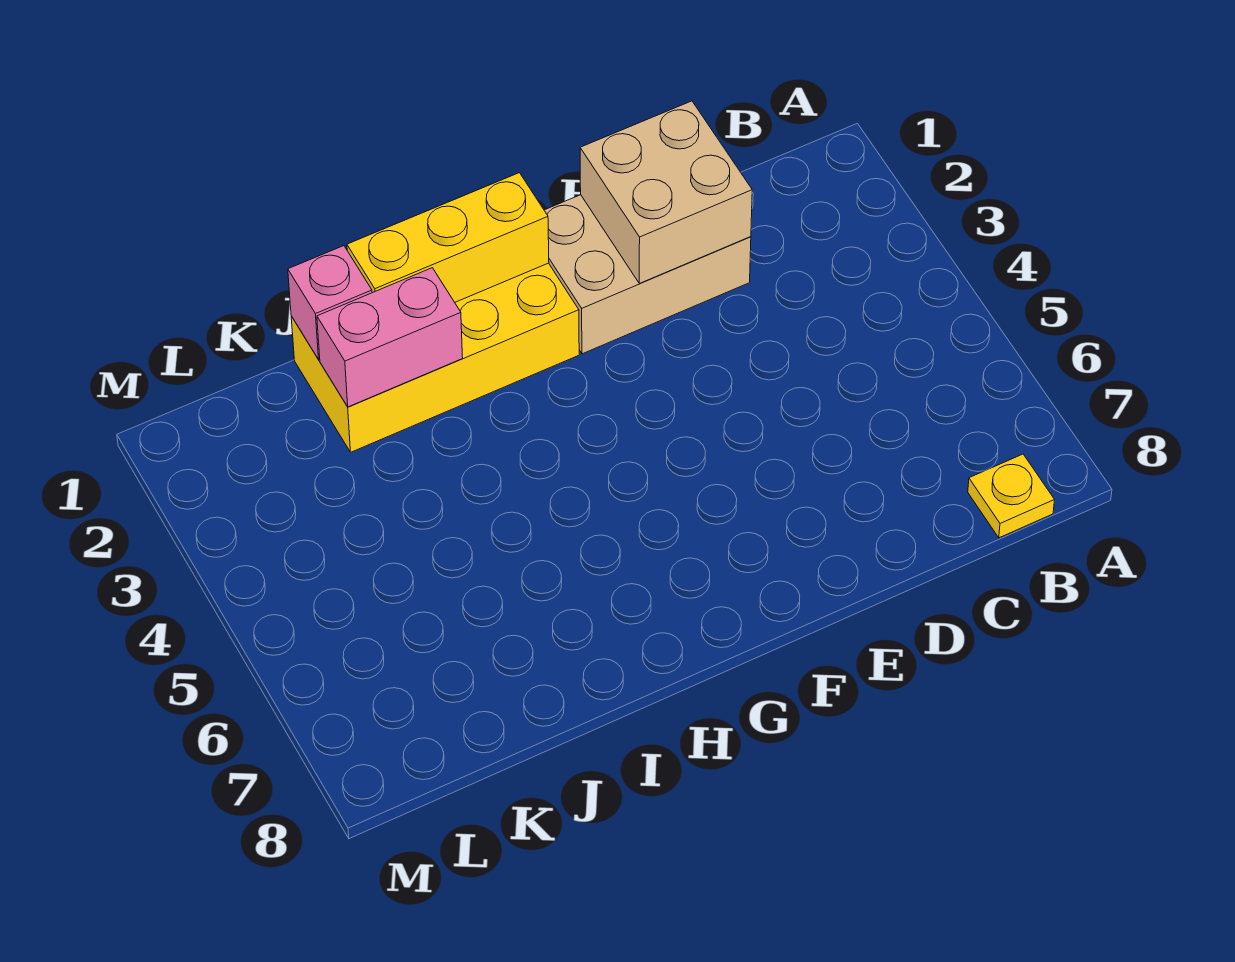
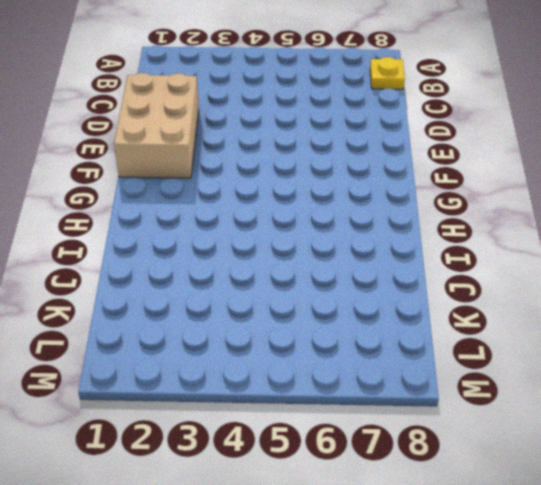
none -> yellow brick G1:J2 level 1
none -> tan brick D1:E2 level 2

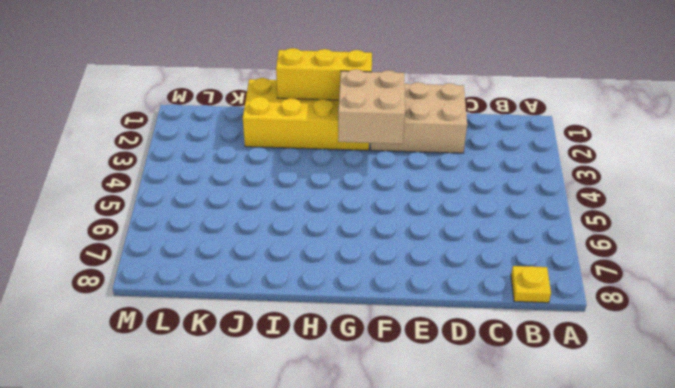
tan brick F2:G3 level 2 -> tan brick D1:E2 level 2
none -> pink brick I2:J2 level 2
none -> pink brick J1 level 2

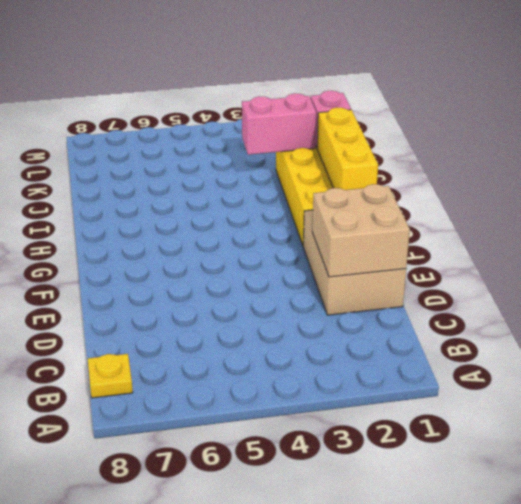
pink brick J2:J3 level 2 -> pink brick I2:J2 level 2

